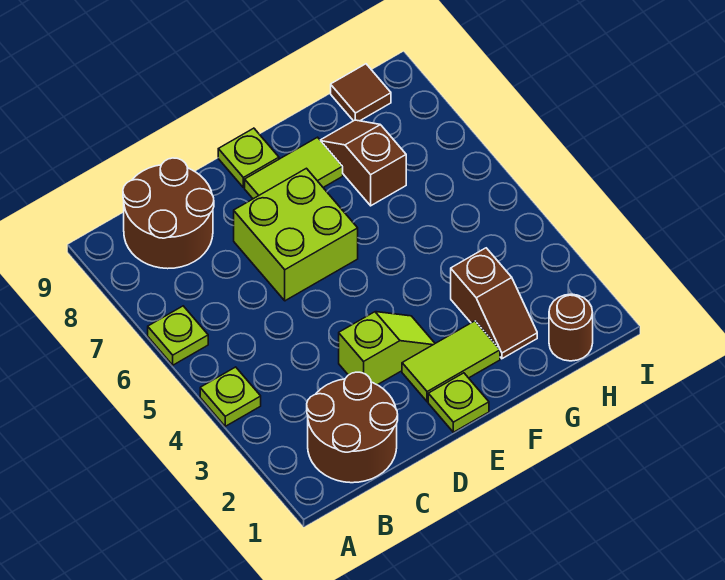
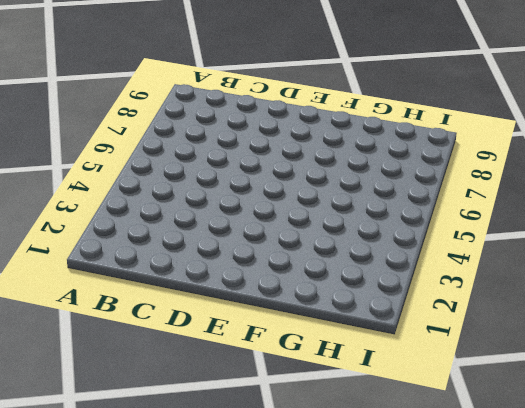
none -> lime plate A4 level 1
none -> lime plate A6 level 1
none -> brown round brick B1:C2 level 1

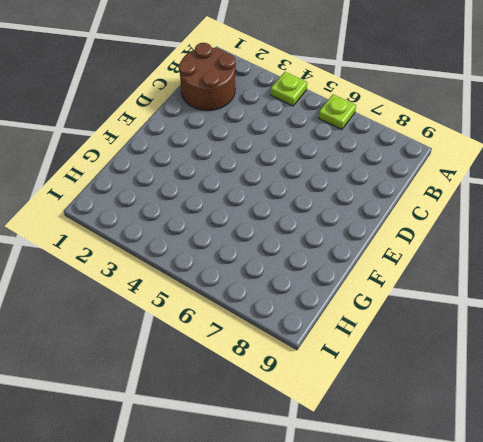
none -> brown round brick B8:C9 level 1
none -> lime slope D3:E3 level 1 top D
none -> lime brick D6:E7 level 1

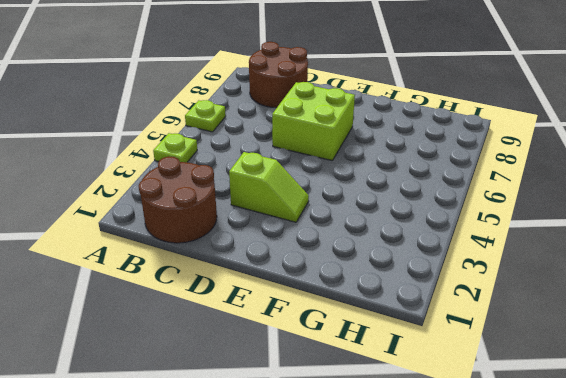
none -> lime plate E1 level 1
none -> lime tile E2:F2 level 1
none -> lime tile E8:F8 level 1

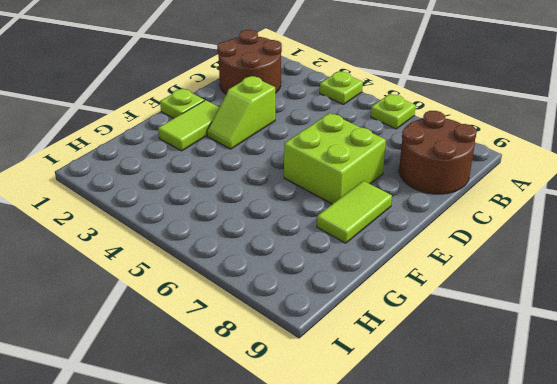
none -> lime plate E9 level 1
none -> brown slope G2:G3 level 1 top 3
none -> brown slope G7:G8 level 1 top 7

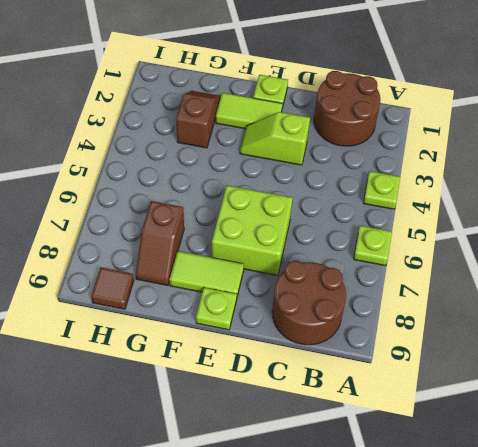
none -> brown round brick H1 level 1

